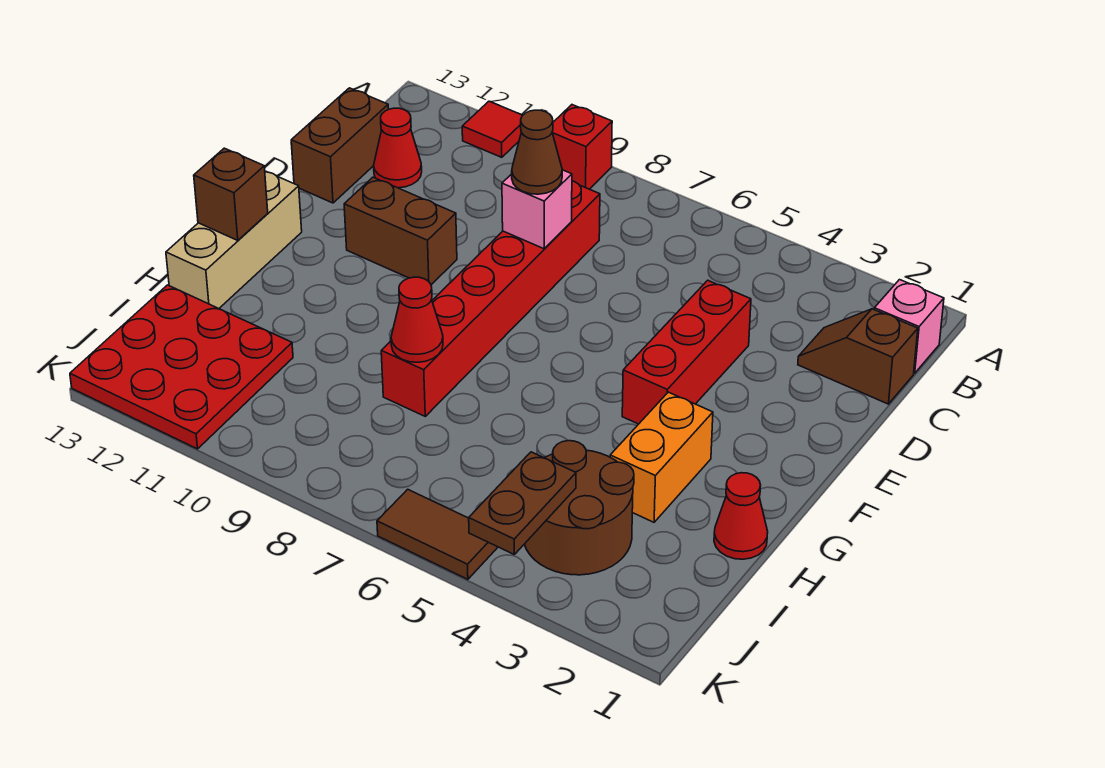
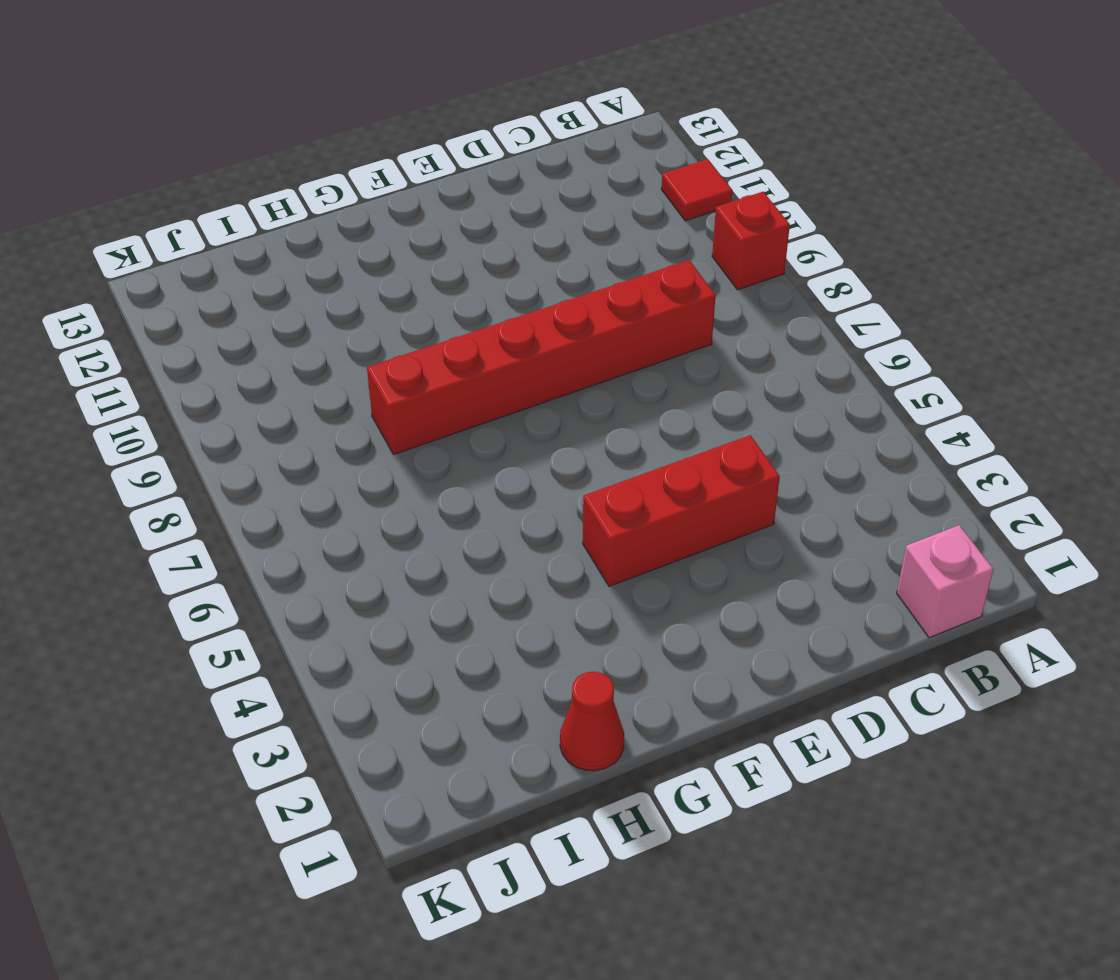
none -> brown slope C1:C2 level 1 top 1
none -> red cone C12 level 1
none -> brown brick C13:D13 level 1

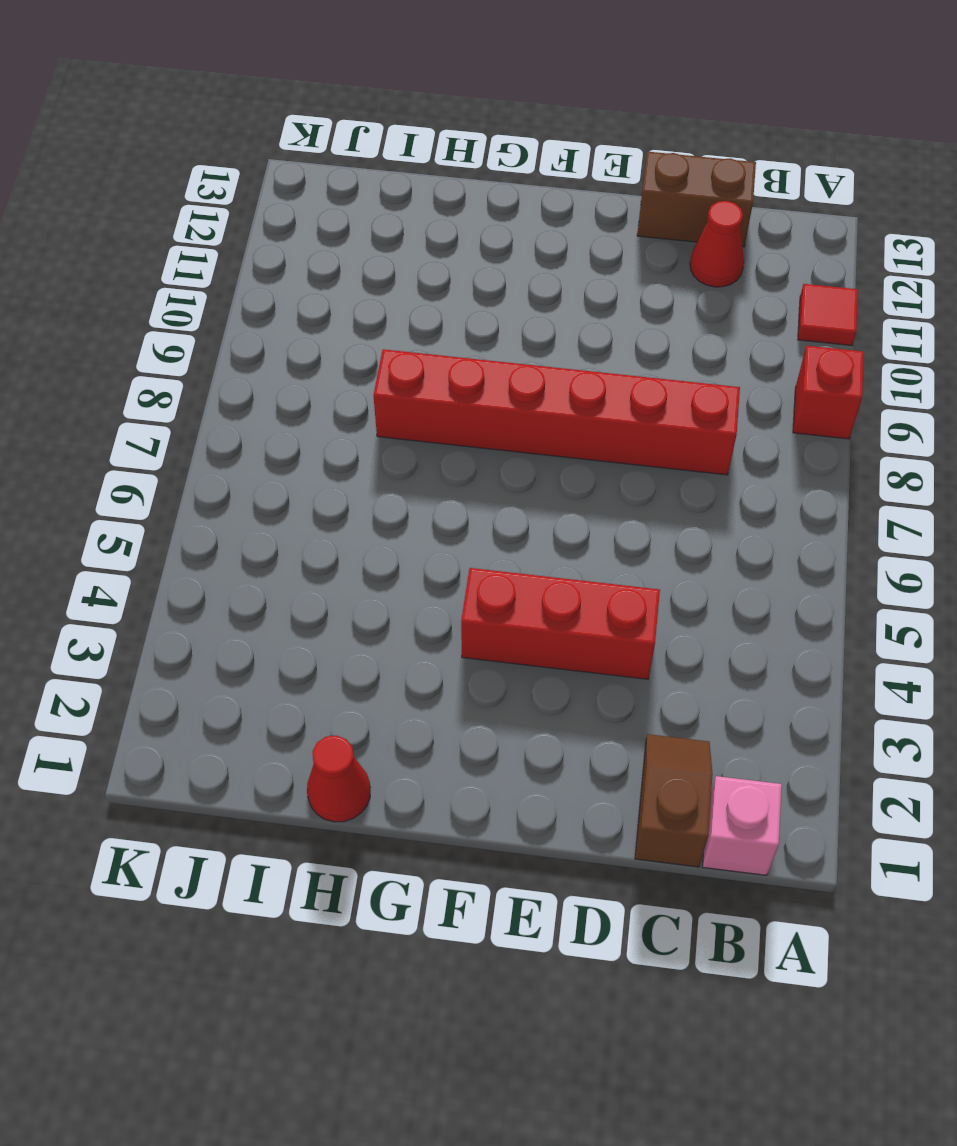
none -> brown brick E10:E11 level 1
none -> tan brick F13:H13 level 1
none -> orange brick G3:H3 level 1

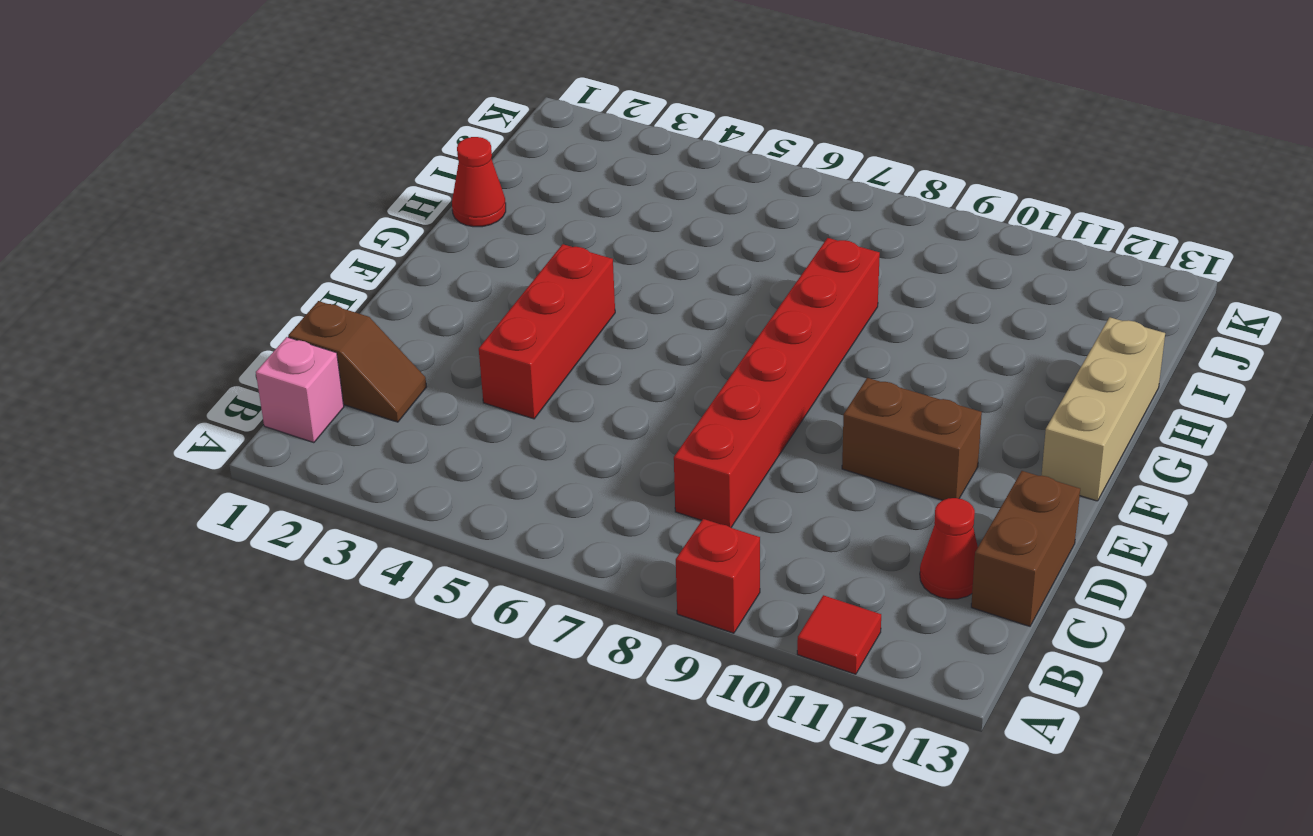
none -> orange brick G3:H3 level 1
none -> brown round brick I3:J4 level 1
none -> red plate I11:K13 level 1

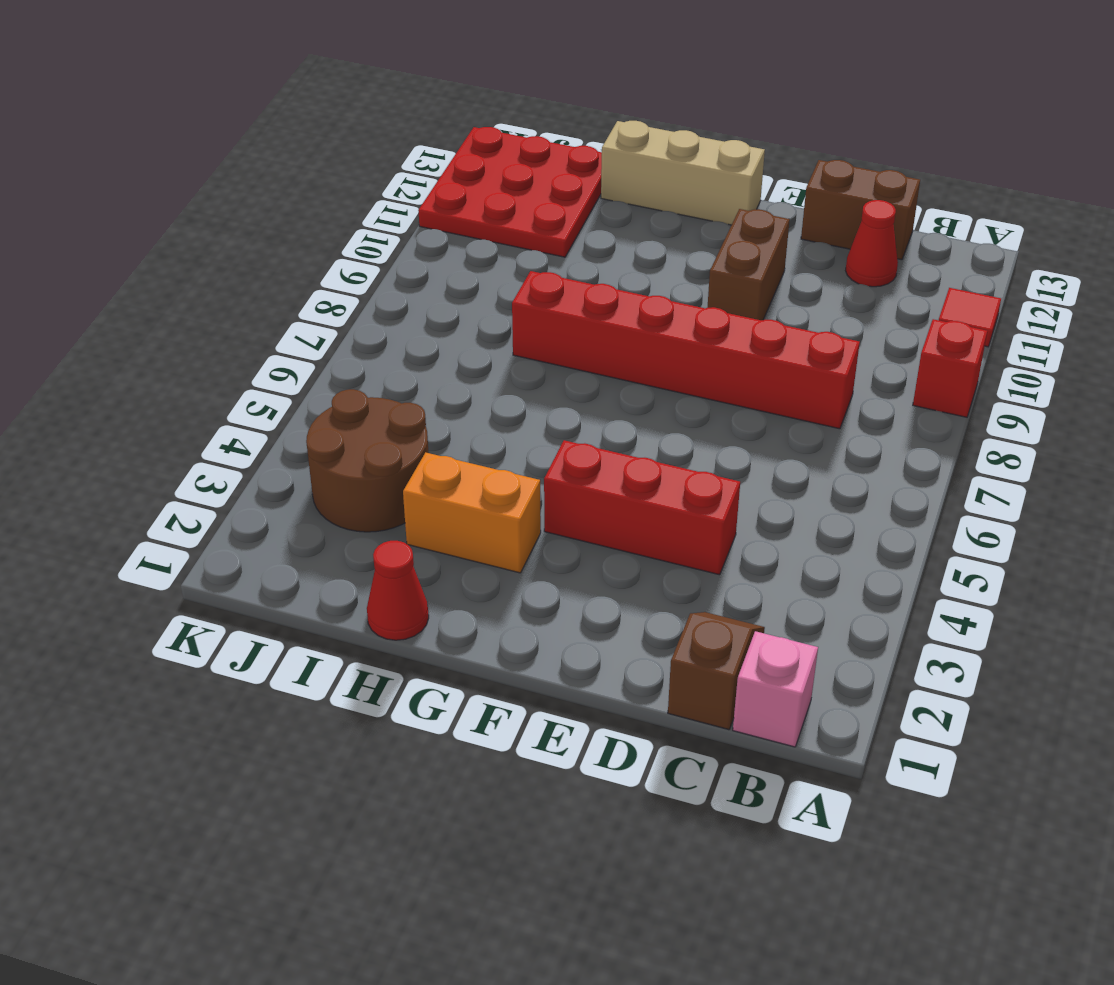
none -> brown tile K5:K6 level 1
none -> pink brick D8 level 2
none -> brown brick G13 level 2

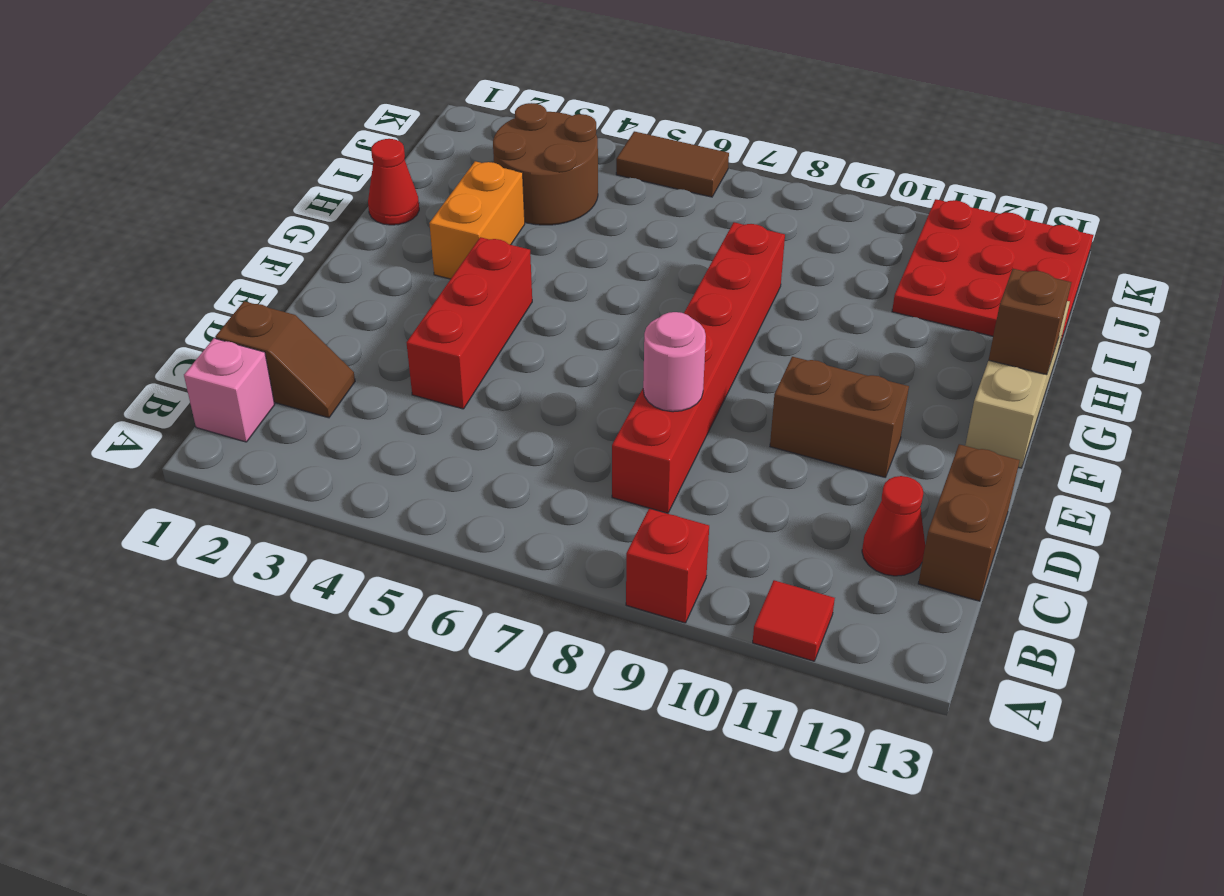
pink round brick D8 level 2 -> pink brick D8 level 2
none -> red cone H8 level 2
none -> brown plate J4:K4 level 2
none -> brown cone D8 level 3

